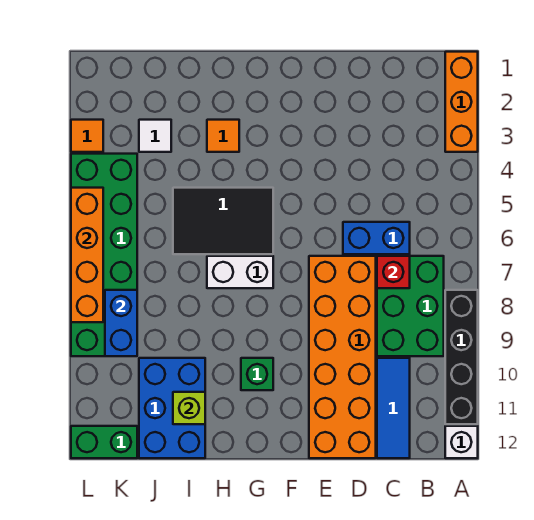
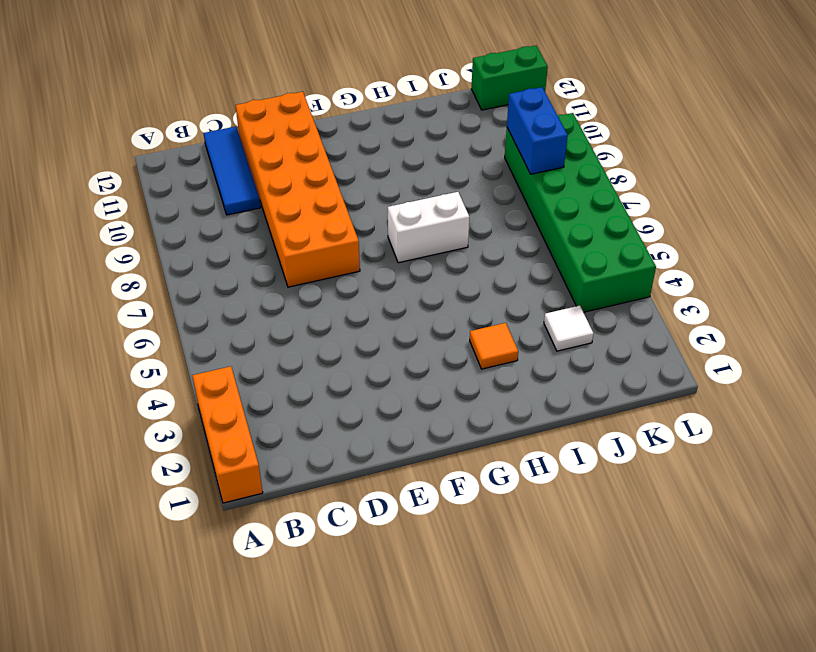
none -> black brick A8:A11 level 1
none -> white brick A12 level 1
none -> green brick B7:C9 level 1

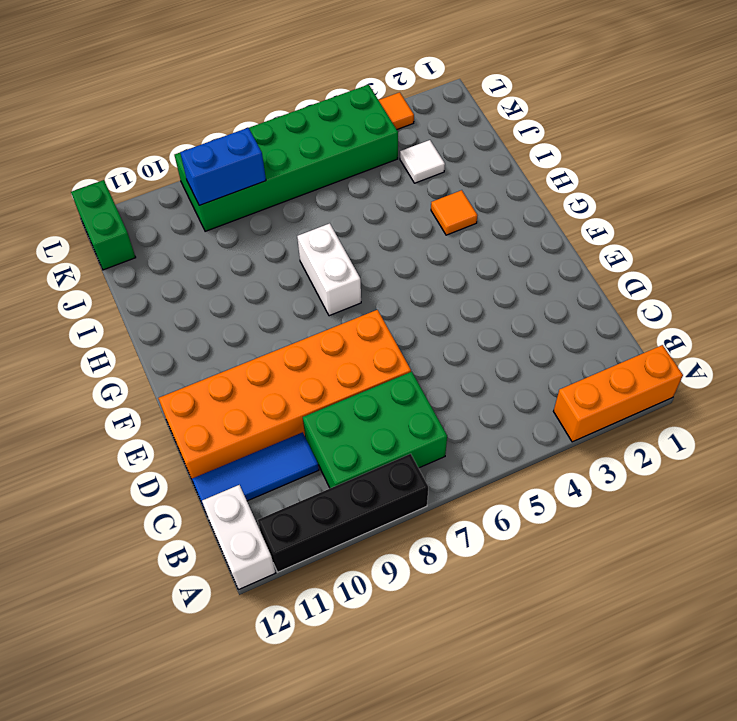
white brick A12:B12 level 1 -> white brick A12 level 1
none -> blue brick C6:D6 level 1
none -> black tile G5:I6 level 1
none -> green brick G10 level 1

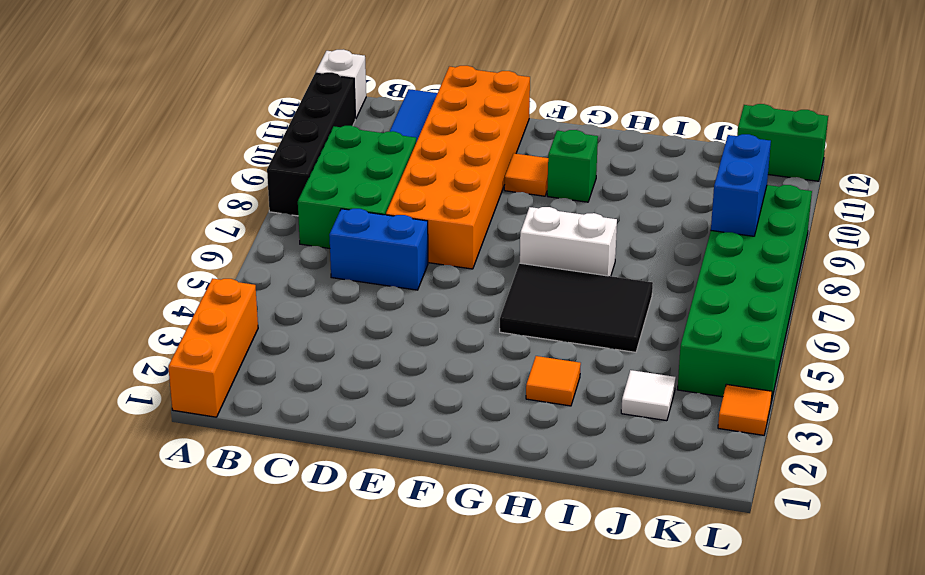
orange tile F10 level 1 -> none
none -> blue brick I10:J12 level 1
none -> red brick C7 level 2
none -> lime brick I11 level 2

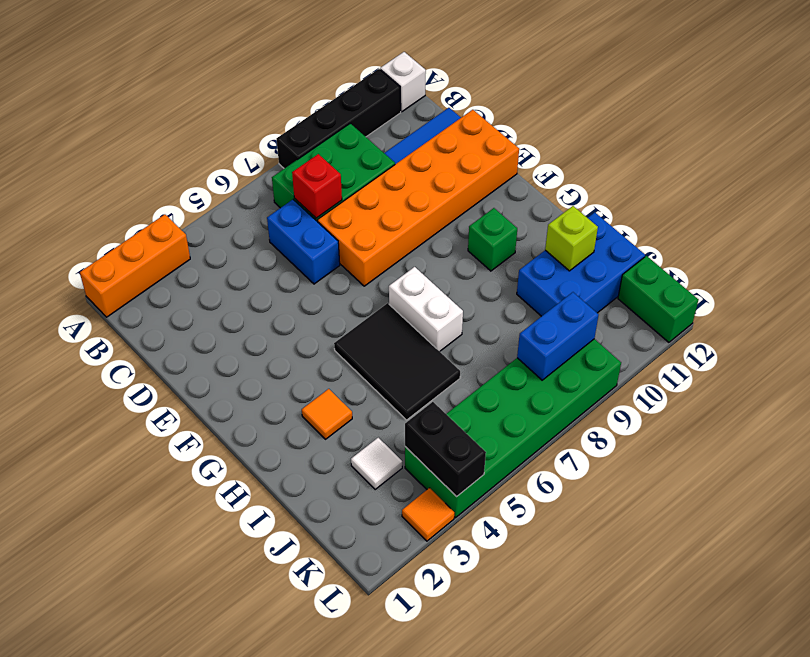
black brick K4:L4 level 2 -> none
none -> orange brick L5:L8 level 2

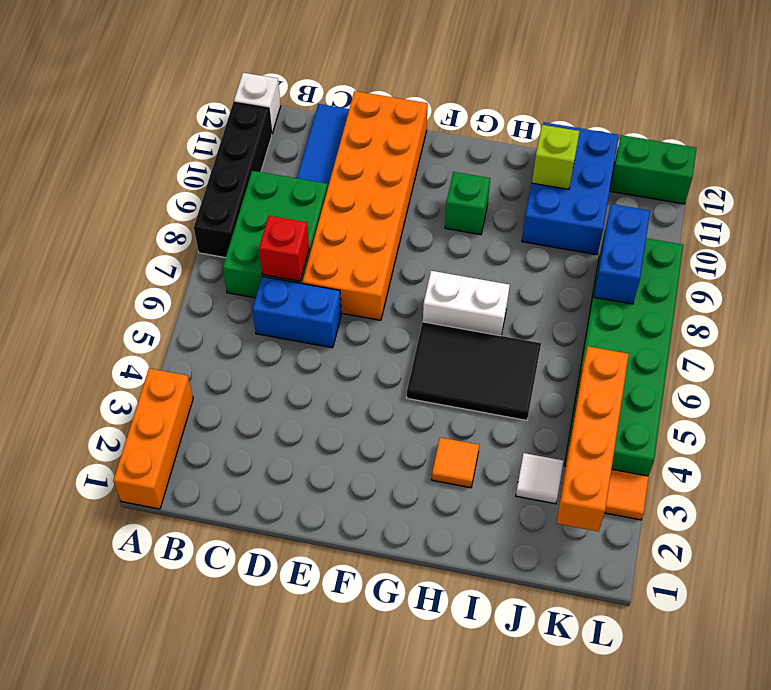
orange brick K2:K5 level 2 -> orange brick L5:L8 level 2

